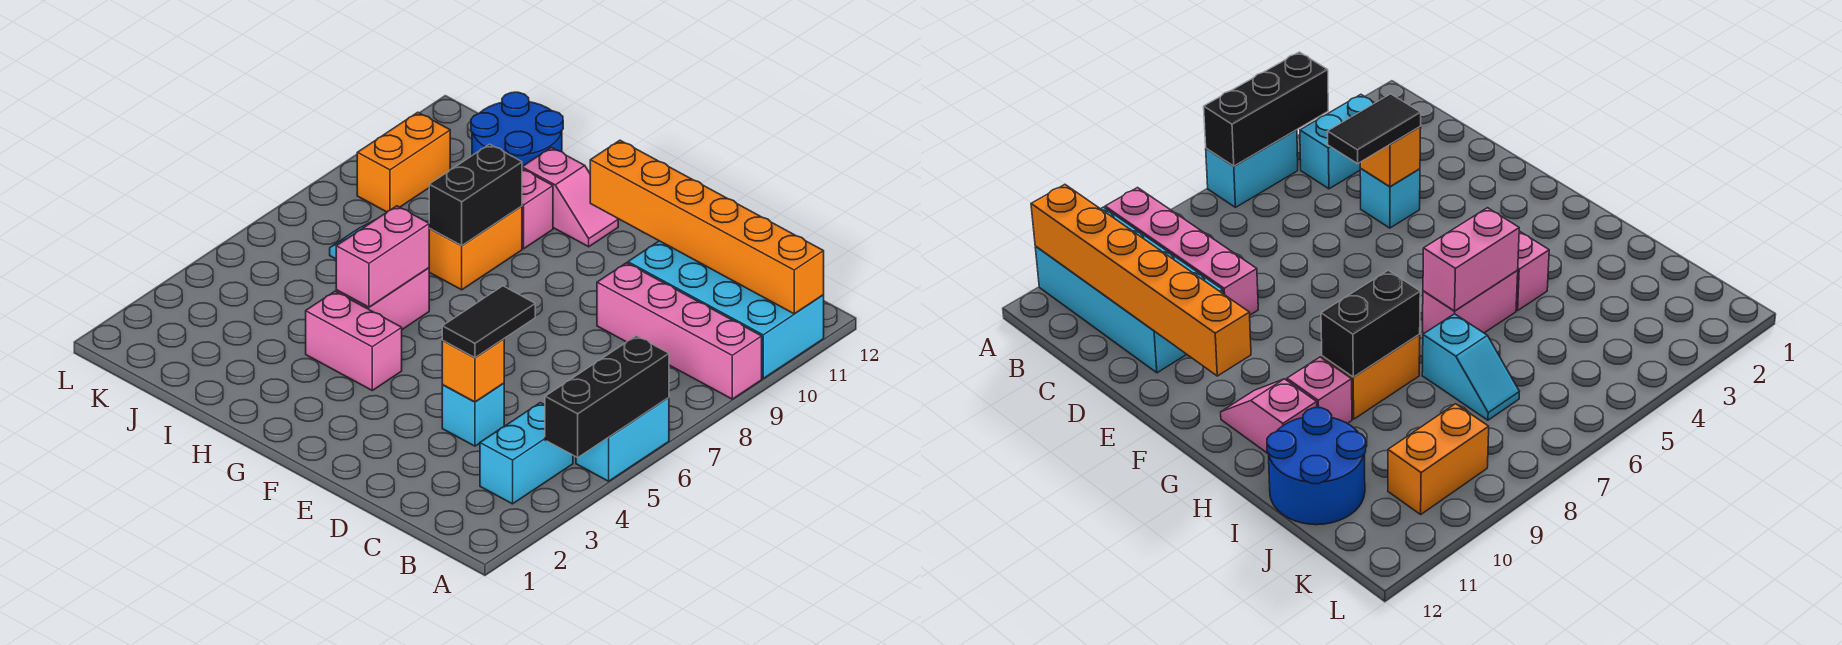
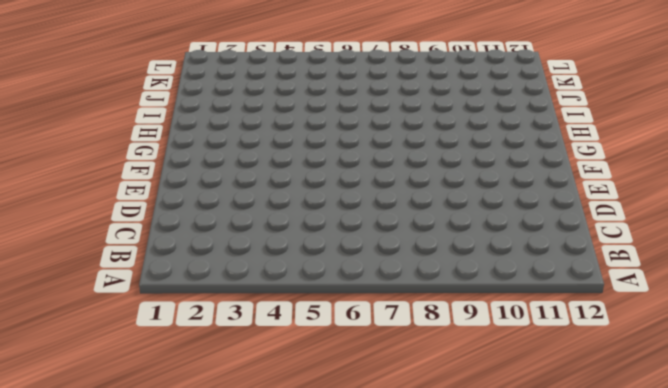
none -> cyan brick A5:A6 level 1
none -> pink brick A9:D9 level 1
none -> cyan brick A10:D11 level 1

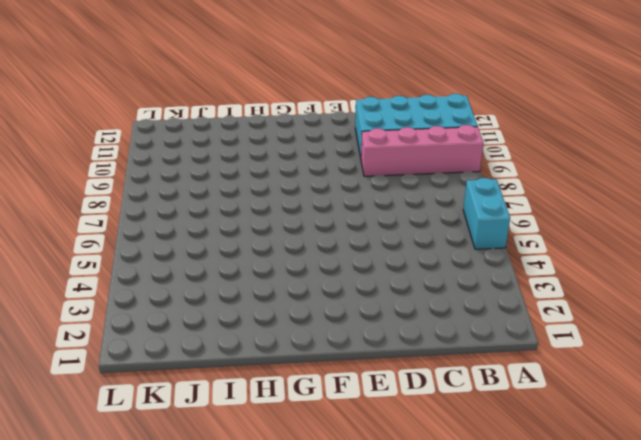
none -> cyan brick B3:B4 level 1
none -> cyan brick D4 level 1
none -> pink brick G4:H4 level 1

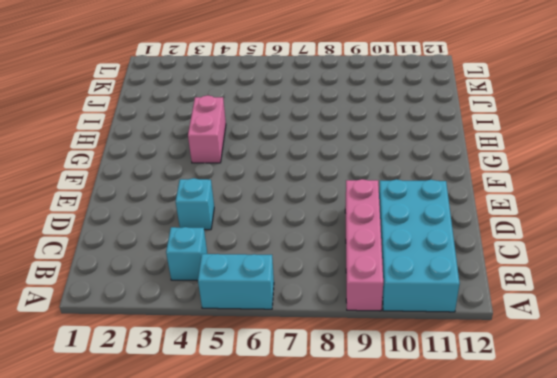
cyan brick B4 level 1 -> cyan brick B3:B4 level 1
none -> pink slope G11:H11 level 1 top H
none -> pink brick H5:H6 level 1
none -> orange brick H8:H9 level 1

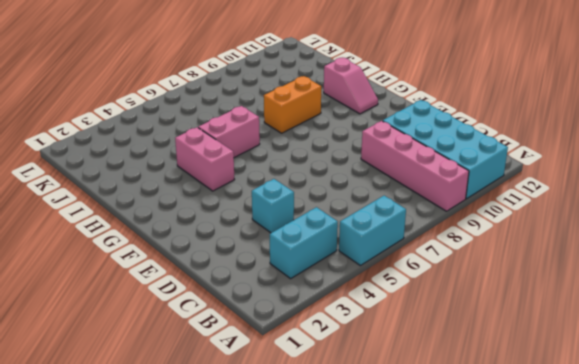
none -> pink brick H10 level 1
none -> cyan slope I7:J7 level 1 top I
none -> blue round brick I11:J12 level 1

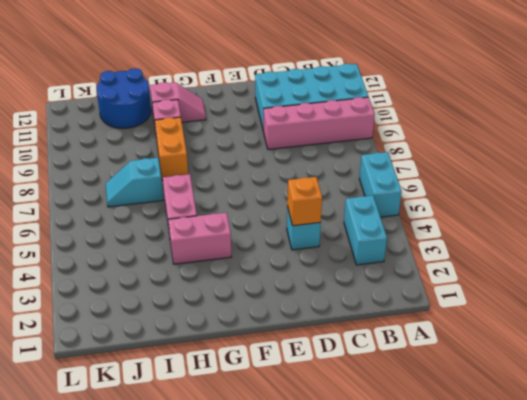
none -> orange brick K9:K10 level 1
none -> black brick A4:A6 level 2
none -> orange brick A11:F11 level 2

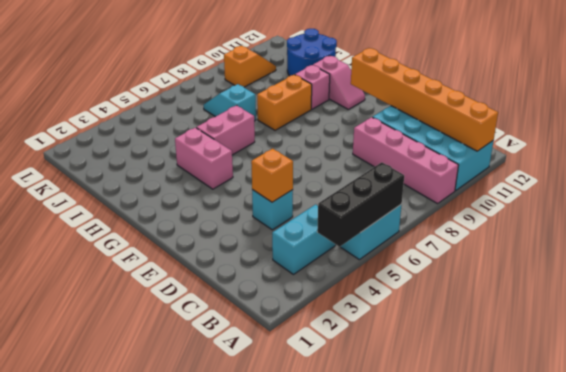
orange slope K9:K10 level 1 top 9 -> orange brick K9:K10 level 1
none -> pink brick H5:H6 level 2
none -> black brick H8:H9 level 2
none -> black tile D4:D5 level 3

